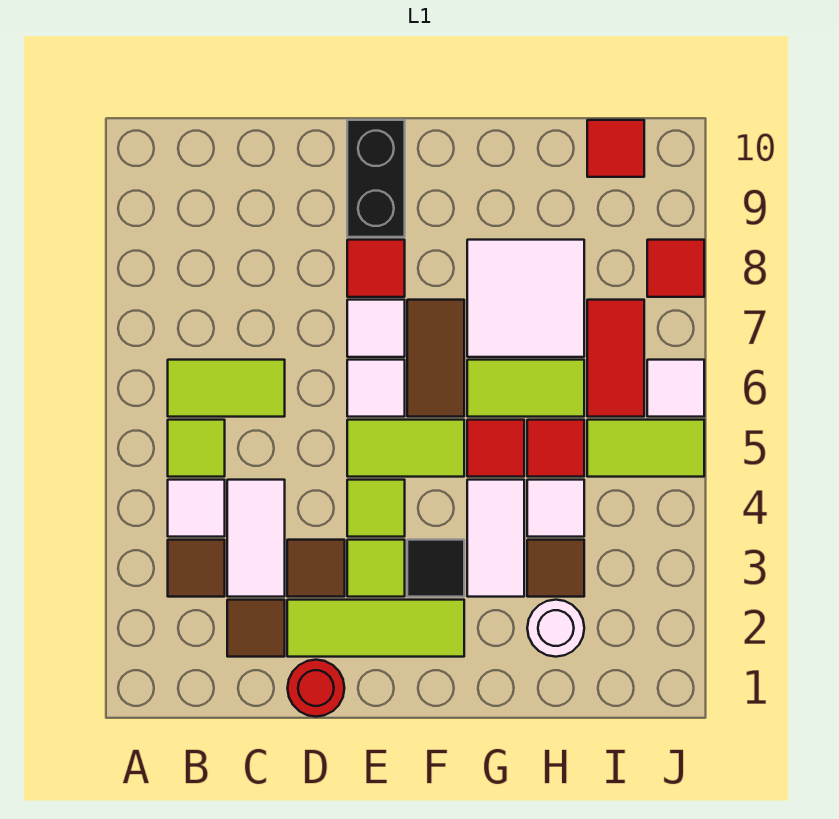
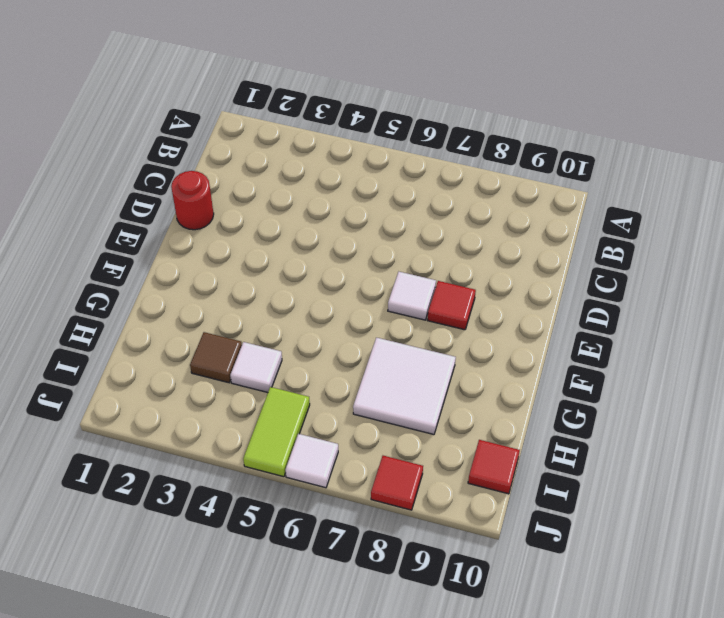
none -> brown tile B3 level 1
none -> white tile B4 level 1
none -> lime tile B5 level 1
none -> lime tile B6:C6 level 1

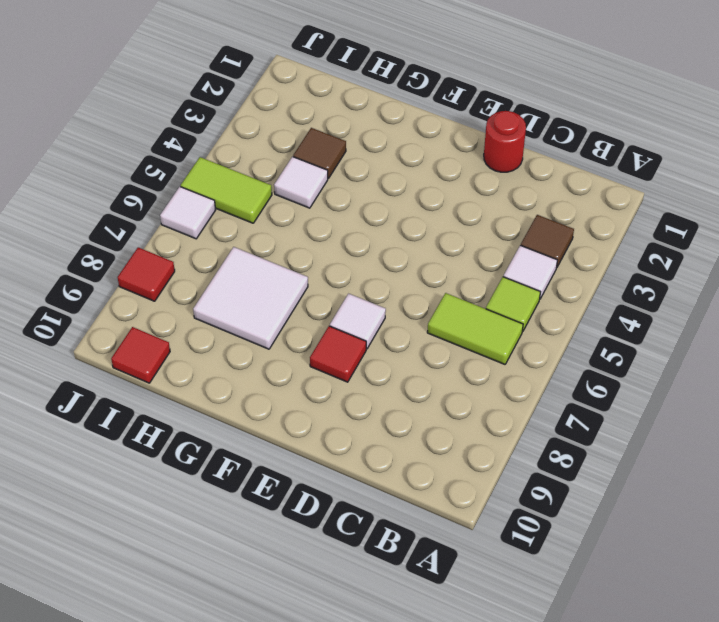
none -> brown tile C2 level 1
none -> white tile C3:C4 level 1
none -> lime tile D2:F2 level 1
none -> brown tile D3 level 1

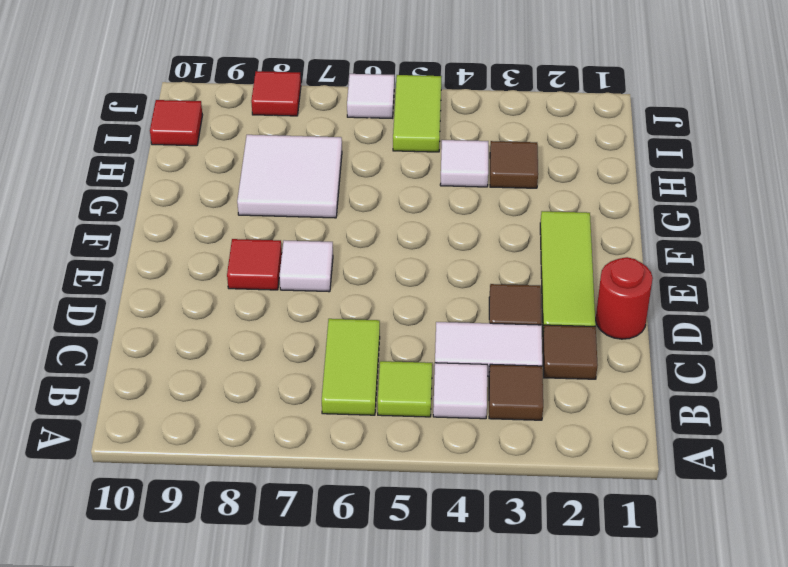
none -> lime tile E3 level 1
none -> lime tile E4 level 1
none -> lime tile E5:F5 level 1
none -> white tile E6 level 1

